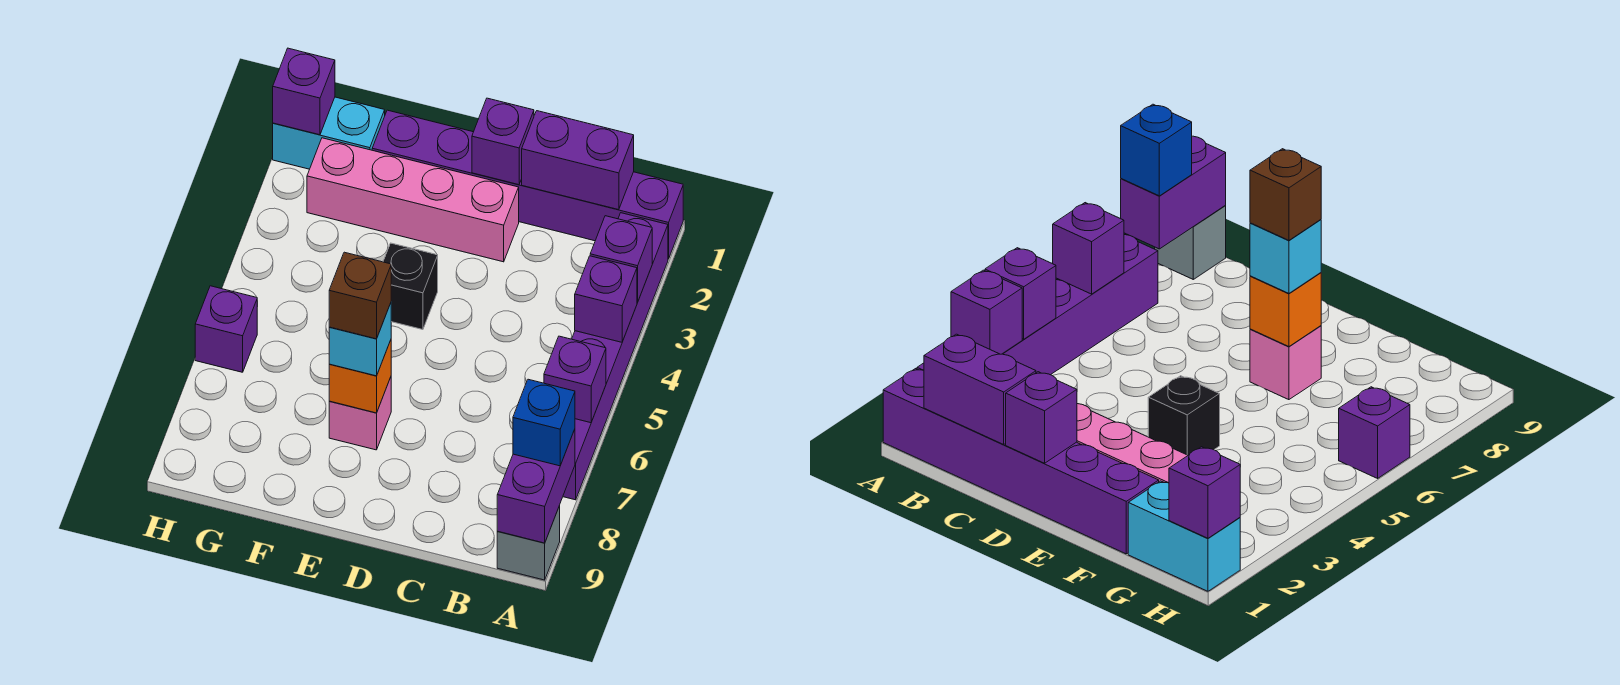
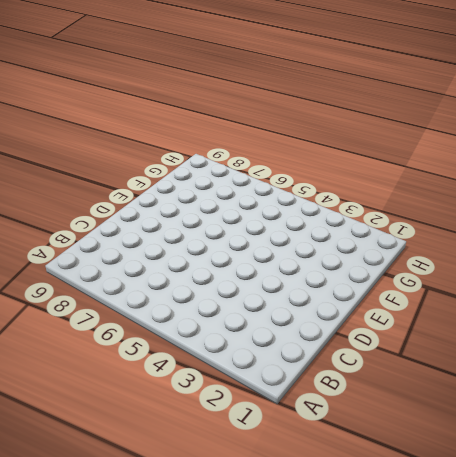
none -> purple brick A1:F1 level 1
none -> purple brick A2:A7 level 1
none -> grey brick A9 level 1

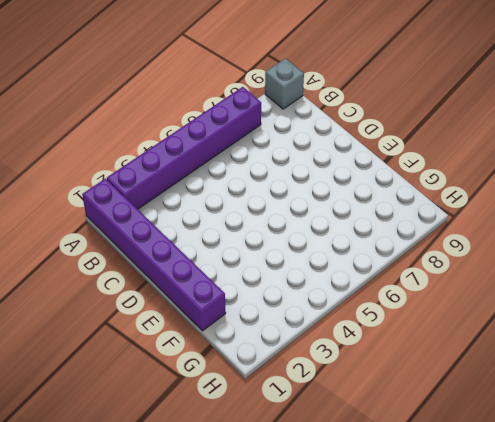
none -> pink brick D2:G2 level 1
none -> black brick E4 level 1
none -> pink brick E7 level 1

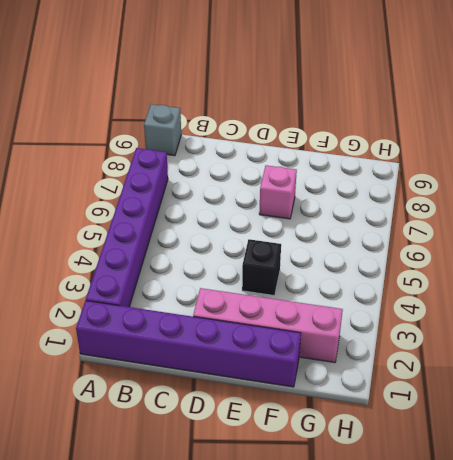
none -> cyan brick G1:H1 level 1
none -> purple brick H6 level 1
none -> purple brick A3 level 2

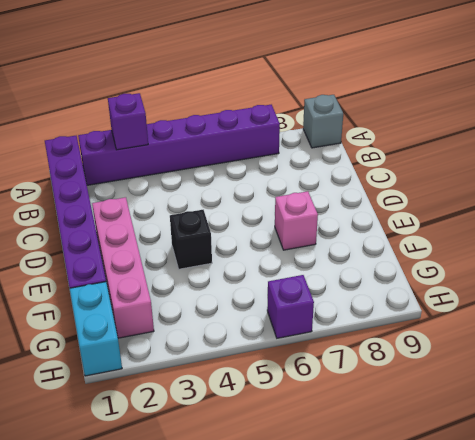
none -> purple brick A4 level 2
none -> purple brick A6 level 2
none -> purple brick A8:A9 level 2

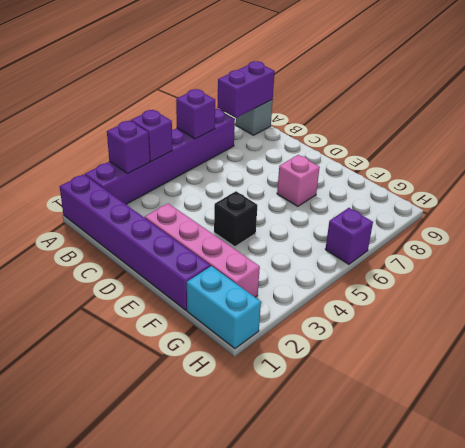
none -> purple brick B1:C1 level 2
none -> purple brick D1 level 2
none -> orange brick E7 level 2

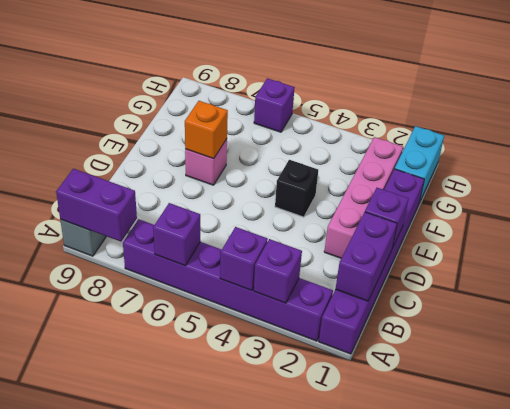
none -> purple brick H1 level 2
none -> blue brick A8 level 3
none -> cyan brick E7 level 3

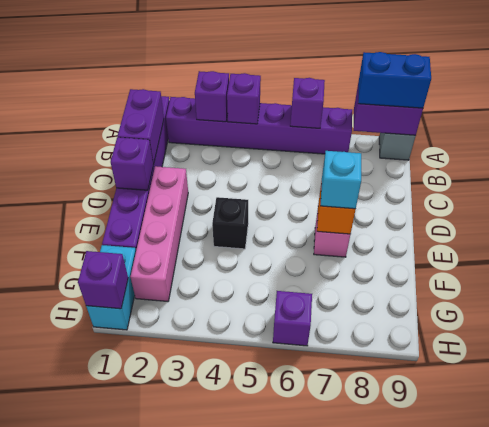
blue brick A8:A9 level 3 -> blue brick A8 level 3
none -> brown brick E7 level 4

